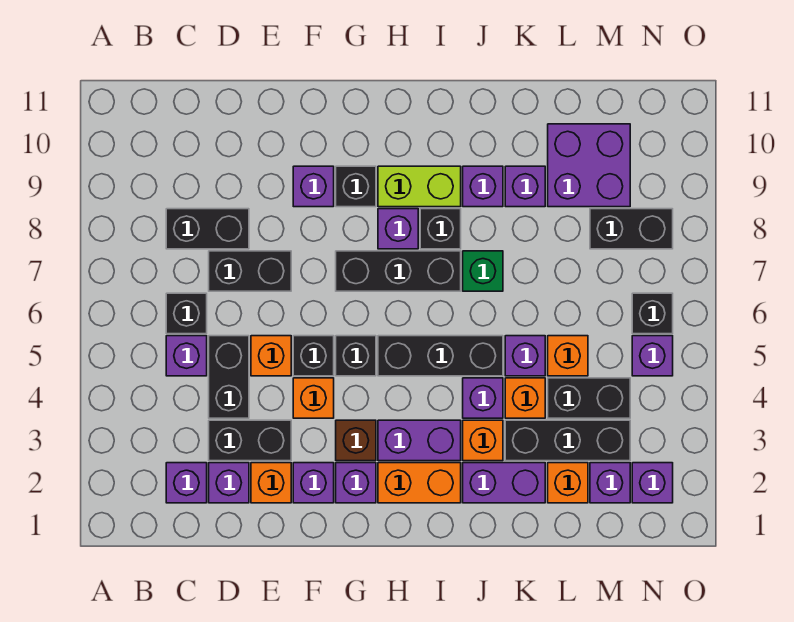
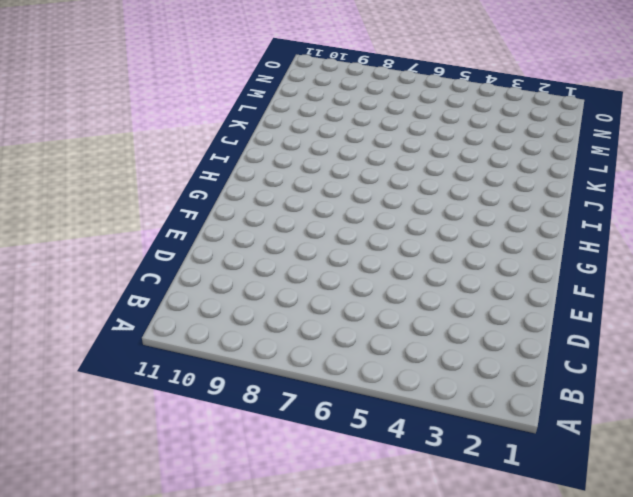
none -> purple brick C2 level 1
none -> purple brick C5 level 1
none -> black brick C6 level 1
none -> black brick C8:D8 level 1

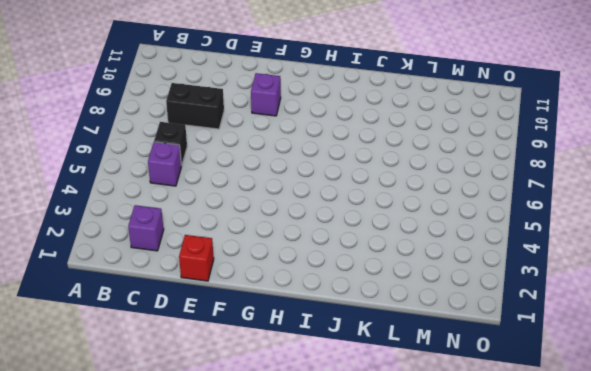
red brick E1 level 1 -> none
none -> purple brick D2 level 1
none -> black brick D3:E3 level 1
none -> black brick D4:D5 level 1
none -> black brick D7:E7 level 1

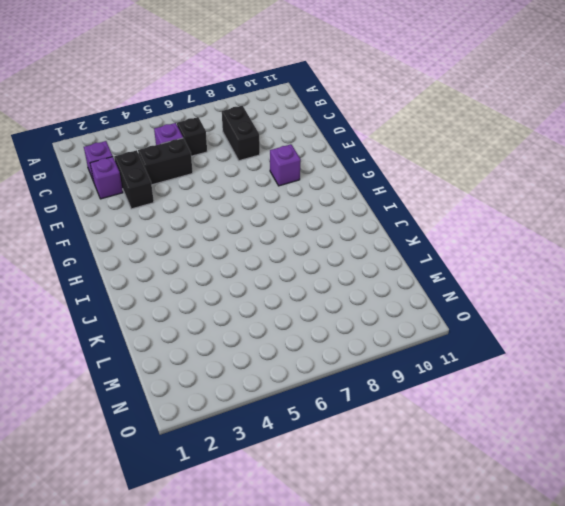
none -> black brick D7:E7 level 1
none -> orange brick E2 level 1
none -> orange brick E5 level 1
none -> purple brick F2 level 1

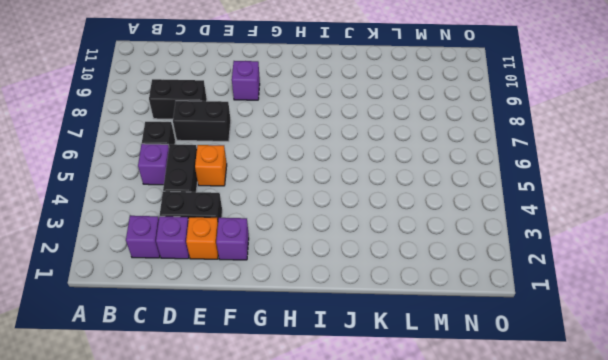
none -> orange brick F4 level 1
none -> black brick F5 level 1
none -> purple brick G2 level 1
none -> brown brick G3 level 1

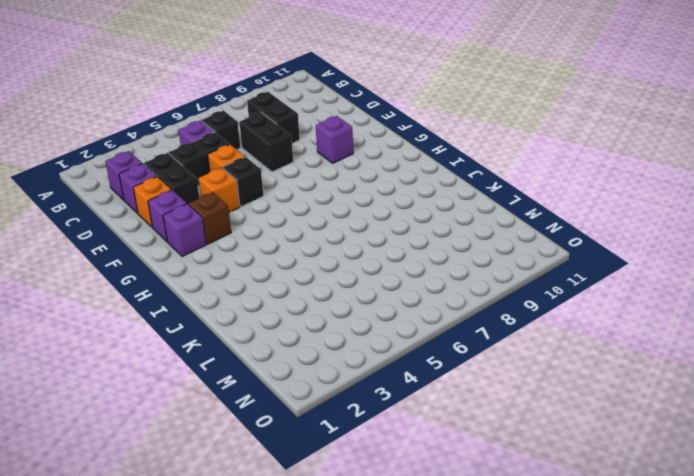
none -> black brick G5 level 1
none -> black brick G7:I7 level 1
none -> black brick G9 level 1
none -> orange brick H2:I2 level 1

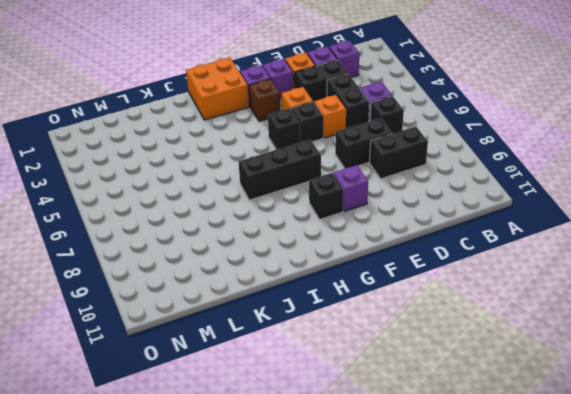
orange brick H1:I2 level 1 -> orange brick H2:I2 level 1
none -> purple brick H3:I3 level 1
none -> black brick H5:J5 level 1
none -> purple brick H8 level 1
none -> lime brick H9:I9 level 1

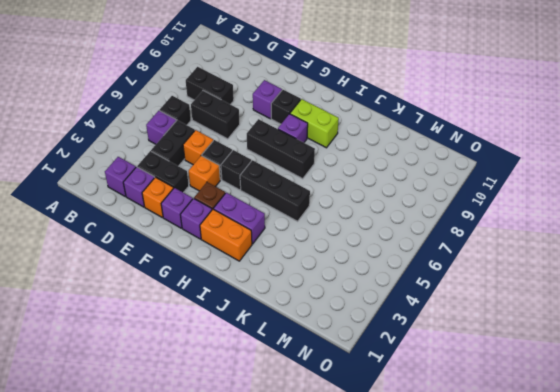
none -> black brick I8 level 1
none -> purple brick J2:K2 level 1
none -> orange brick J3 level 1
none -> purple brick J4 level 1

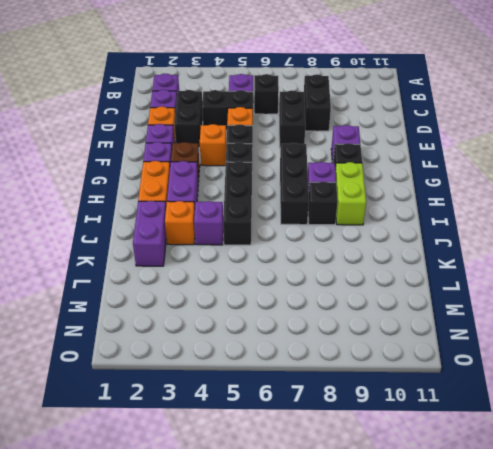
none -> green brick J7 level 1
none -> purple brick J9 level 1
none -> black brick K3:M3 level 1
none -> orange brick K4 level 1

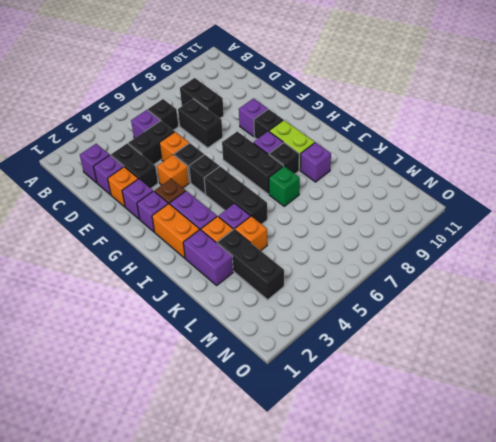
none -> purple brick K5 level 1
none -> purple brick K9 level 1
none -> orange brick L2 level 1
none -> black brick L4:M4 level 1

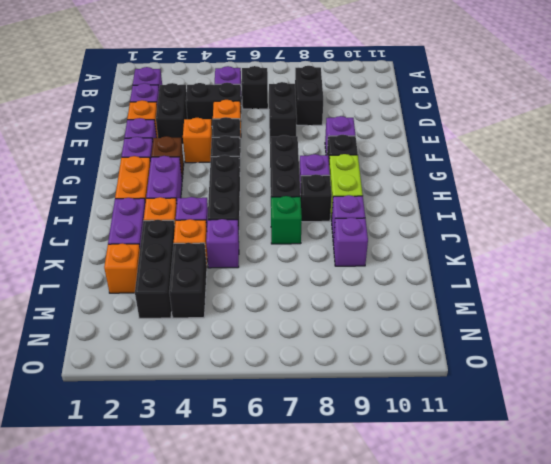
none -> orange brick L5 level 1
none -> purple brick L9:M10 level 1
none -> purple brick M2 level 1
none -> black brick M8:N8 level 1

